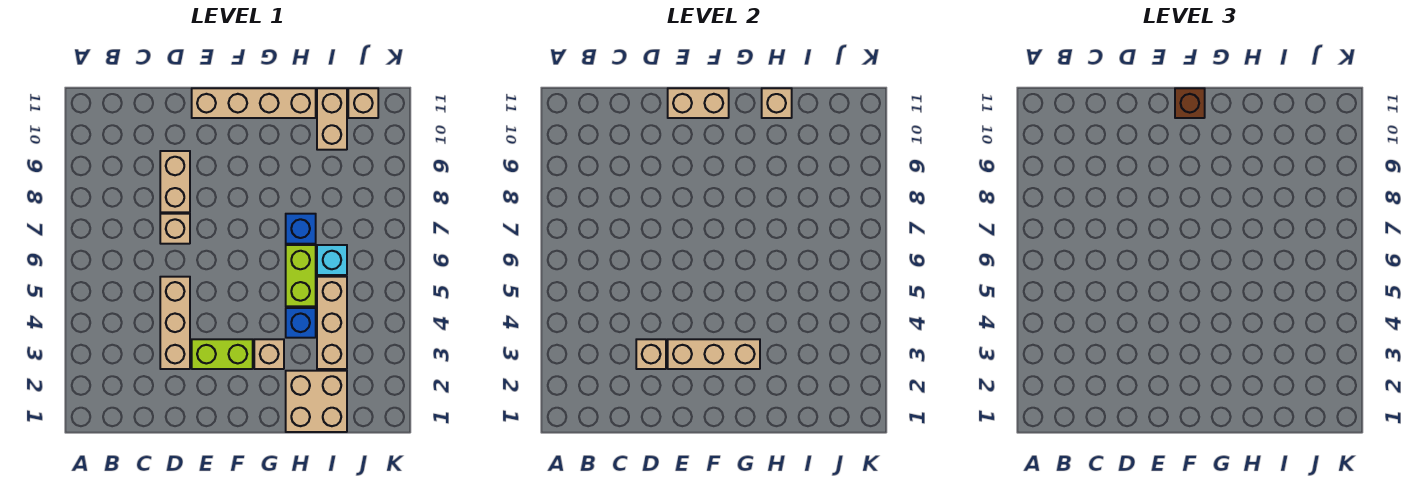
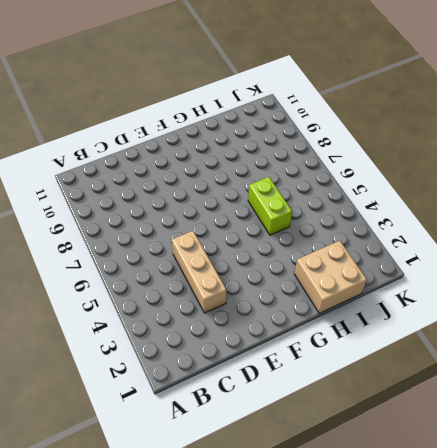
none -> tan brick D7 level 1
none -> tan brick D8:D9 level 1
none -> lime brick E3:F3 level 1

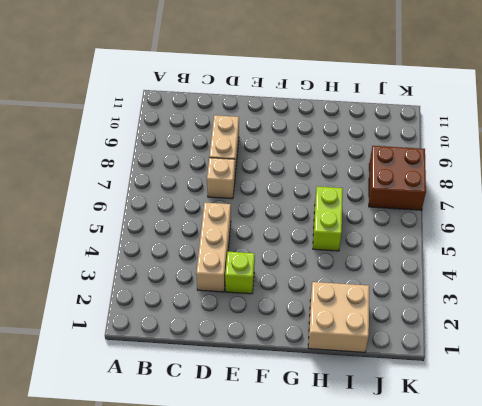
lime brick E3 level 1 -> lime brick E3:F3 level 1
brown brick J7:K8 level 1 -> none
none -> tan brick E11:H11 level 1
none -> tan brick G3 level 1
none -> blue brick H4 level 1

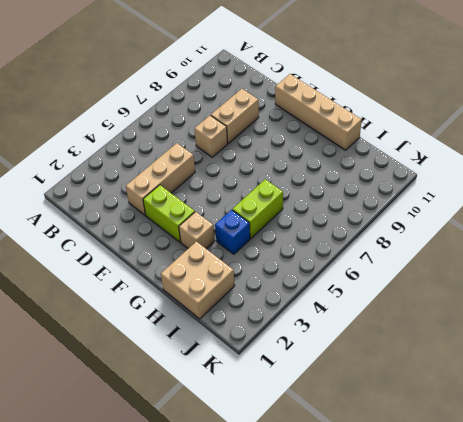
none -> blue brick H7 level 1
none -> tan brick I3:I5 level 1
none -> cyan brick I6 level 1

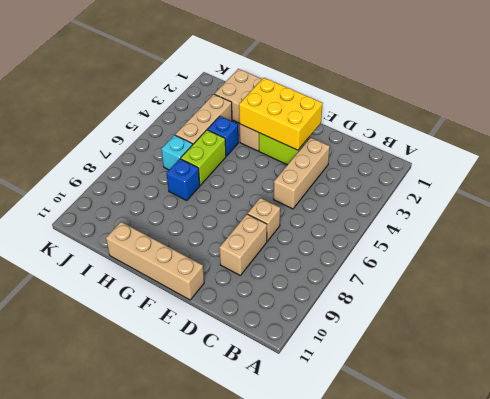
yellow brick E2:G3 level 2 -> tan brick E3:G3 level 2
none -> tan brick I10:I11 level 1
none -> tan brick J11 level 1
none -> tan brick D3 level 2

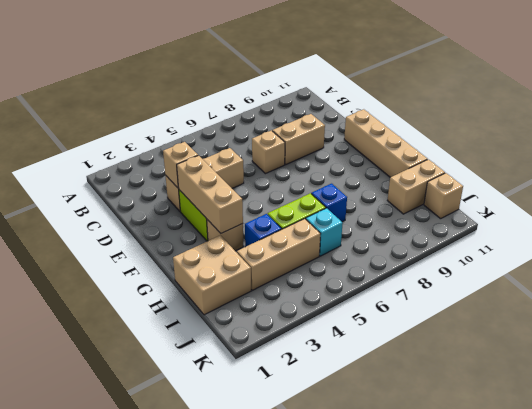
none -> tan brick E11:F11 level 2
none -> tan brick H11 level 2
none -> brown brick F11 level 3

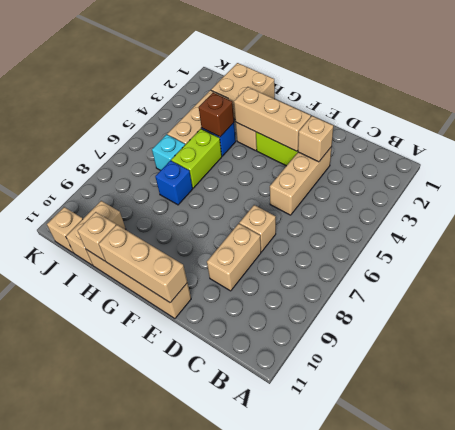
tan brick E11:G11 level 2 -> tan brick E11:F11 level 2
brown brick H4 level 2 -> brown brick F11 level 3

